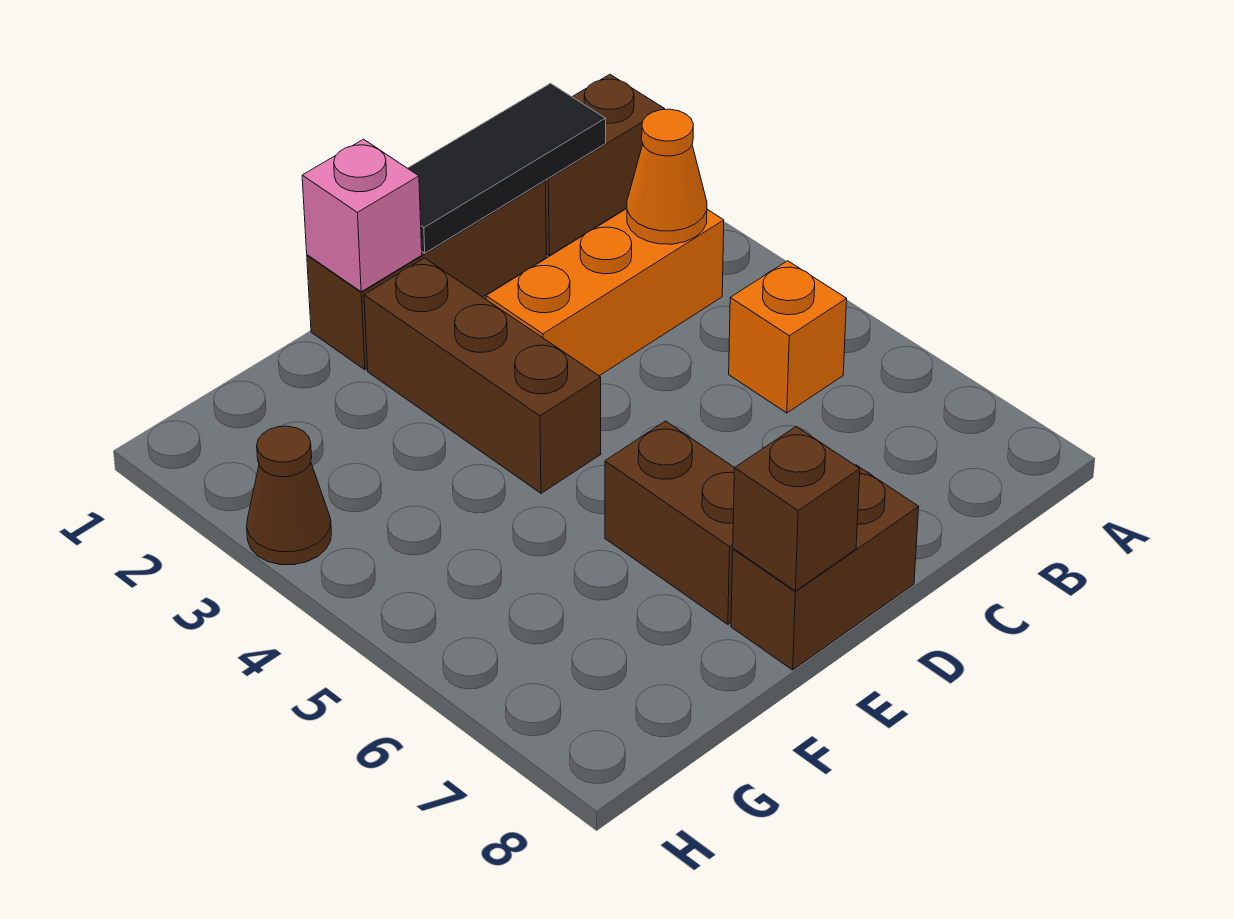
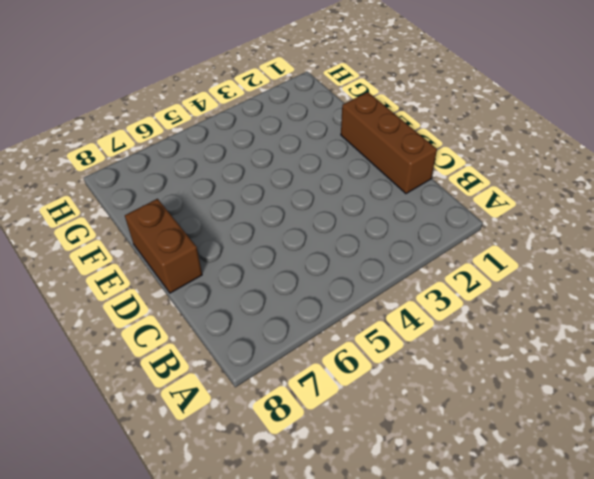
none -> brown brick A1:B1 level 1
none -> orange brick B3:D3 level 1
none -> orange brick B5 level 1

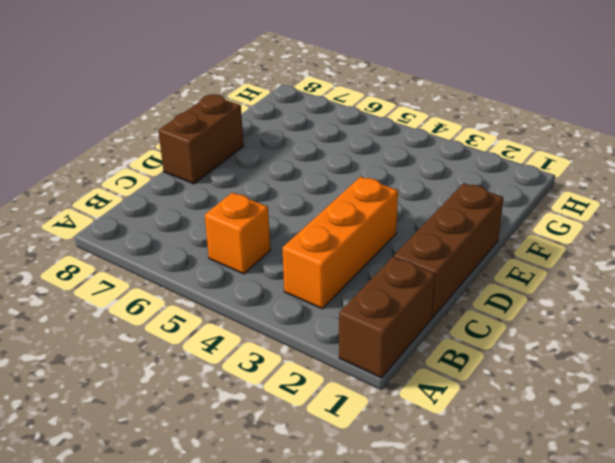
none -> brown brick E2:E4 level 1
none -> brown brick E6:E7 level 1
none -> brown cone H3 level 1

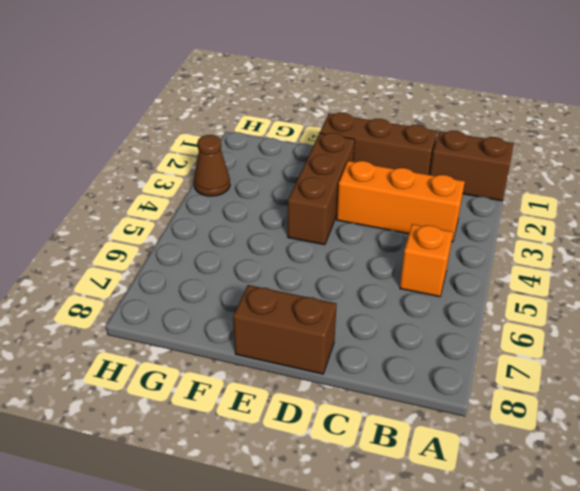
none -> brown brick E6:E7 level 1
none -> black tile B1:D1 level 2
none -> orange cone B3 level 2

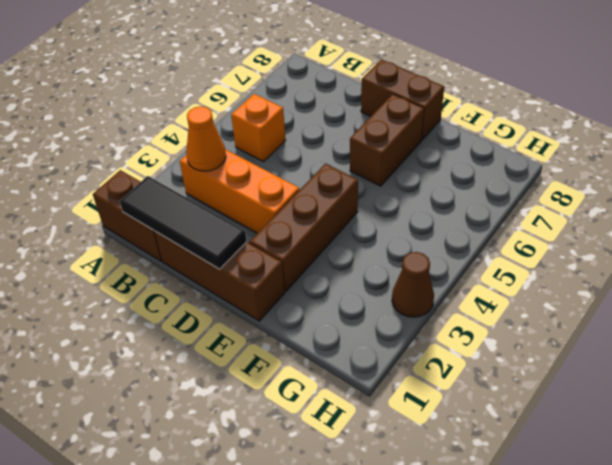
none -> pink brick E1 level 2
none -> brown brick E8 level 2

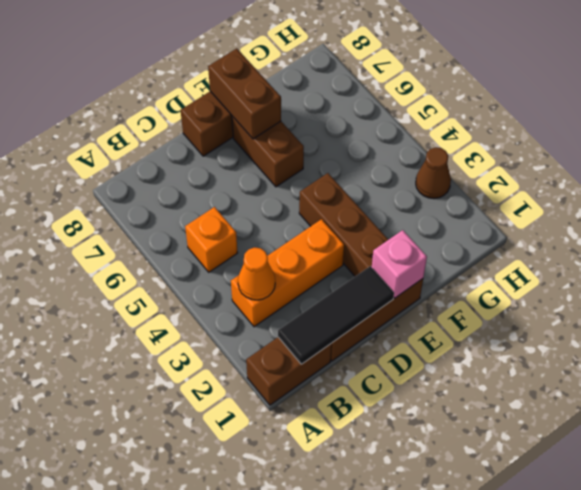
brown brick E7:E8 level 2 -> brown brick E8 level 2

